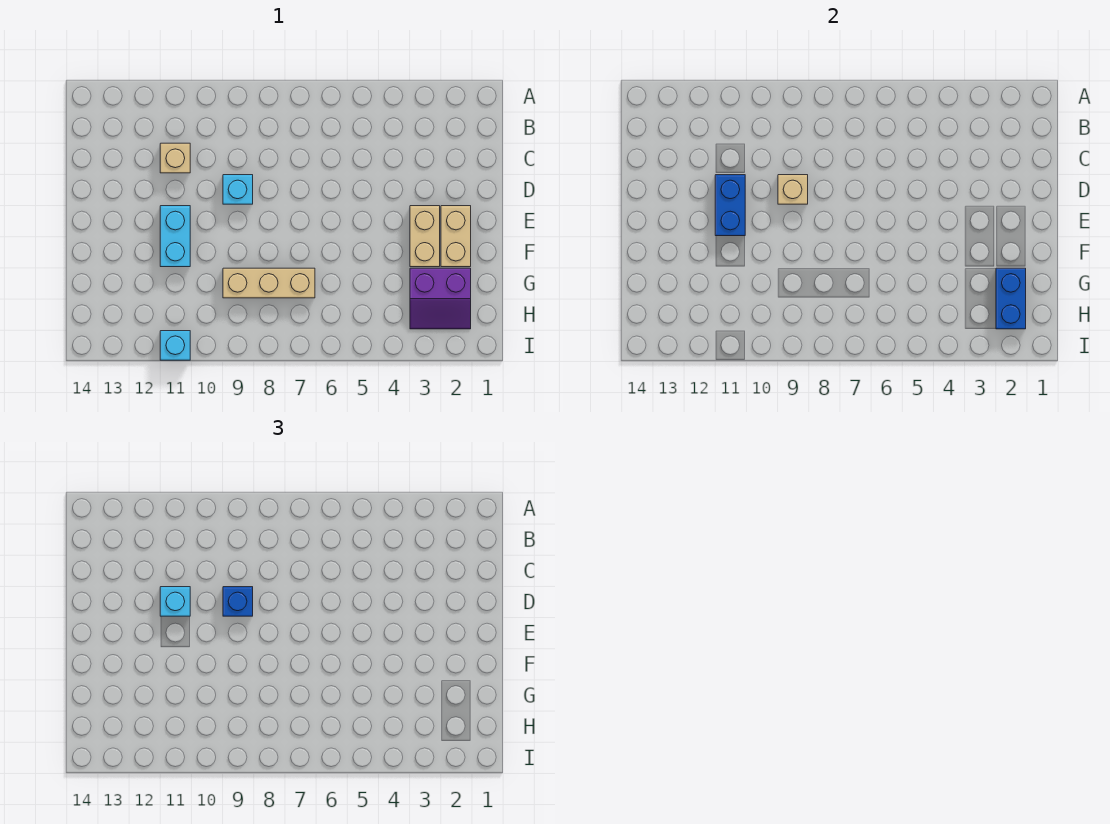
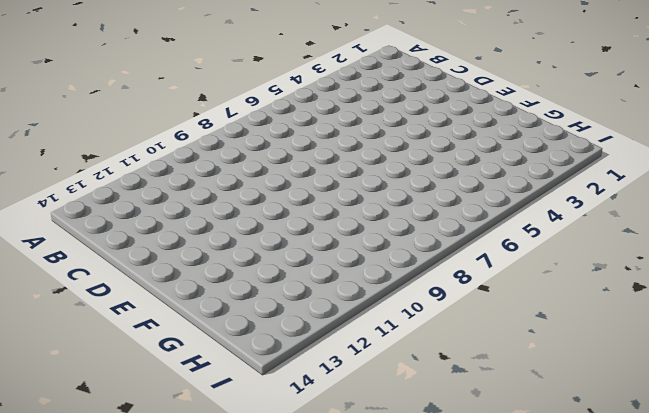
none -> tan brick C11 level 1
none -> cyan brick D9 level 1
none -> tan brick E2:F2 level 1

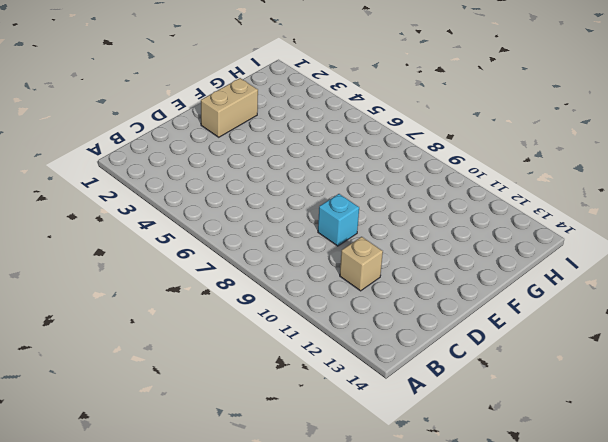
none -> tan brick E3:F3 level 1
none -> cyan brick E11:F11 level 1
none -> purple slope G2:H3 level 1 top G

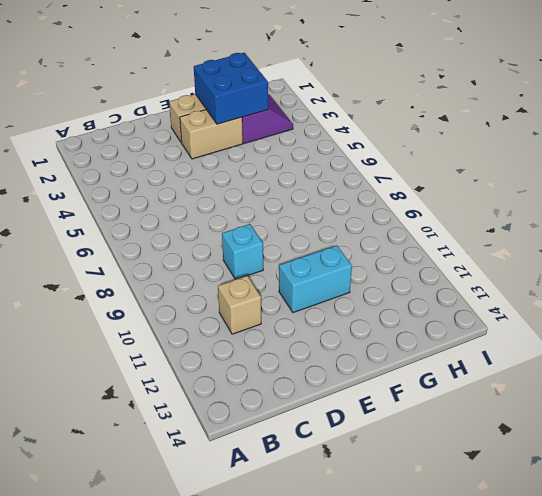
blue brick F2:G3 level 2 -> blue brick G2:H2 level 2
none -> tan brick G7:G9 level 1
none -> cyan brick I11 level 1
none -> tan brick D9 level 2

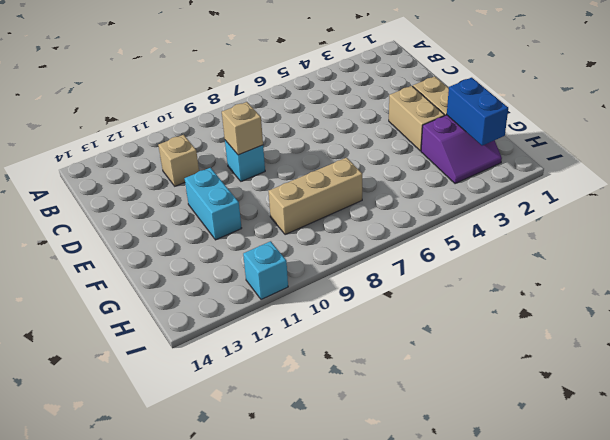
none -> blue brick D11:E11 level 2
none -> blue brick D9 level 3
none -> cyan brick D11 level 3

